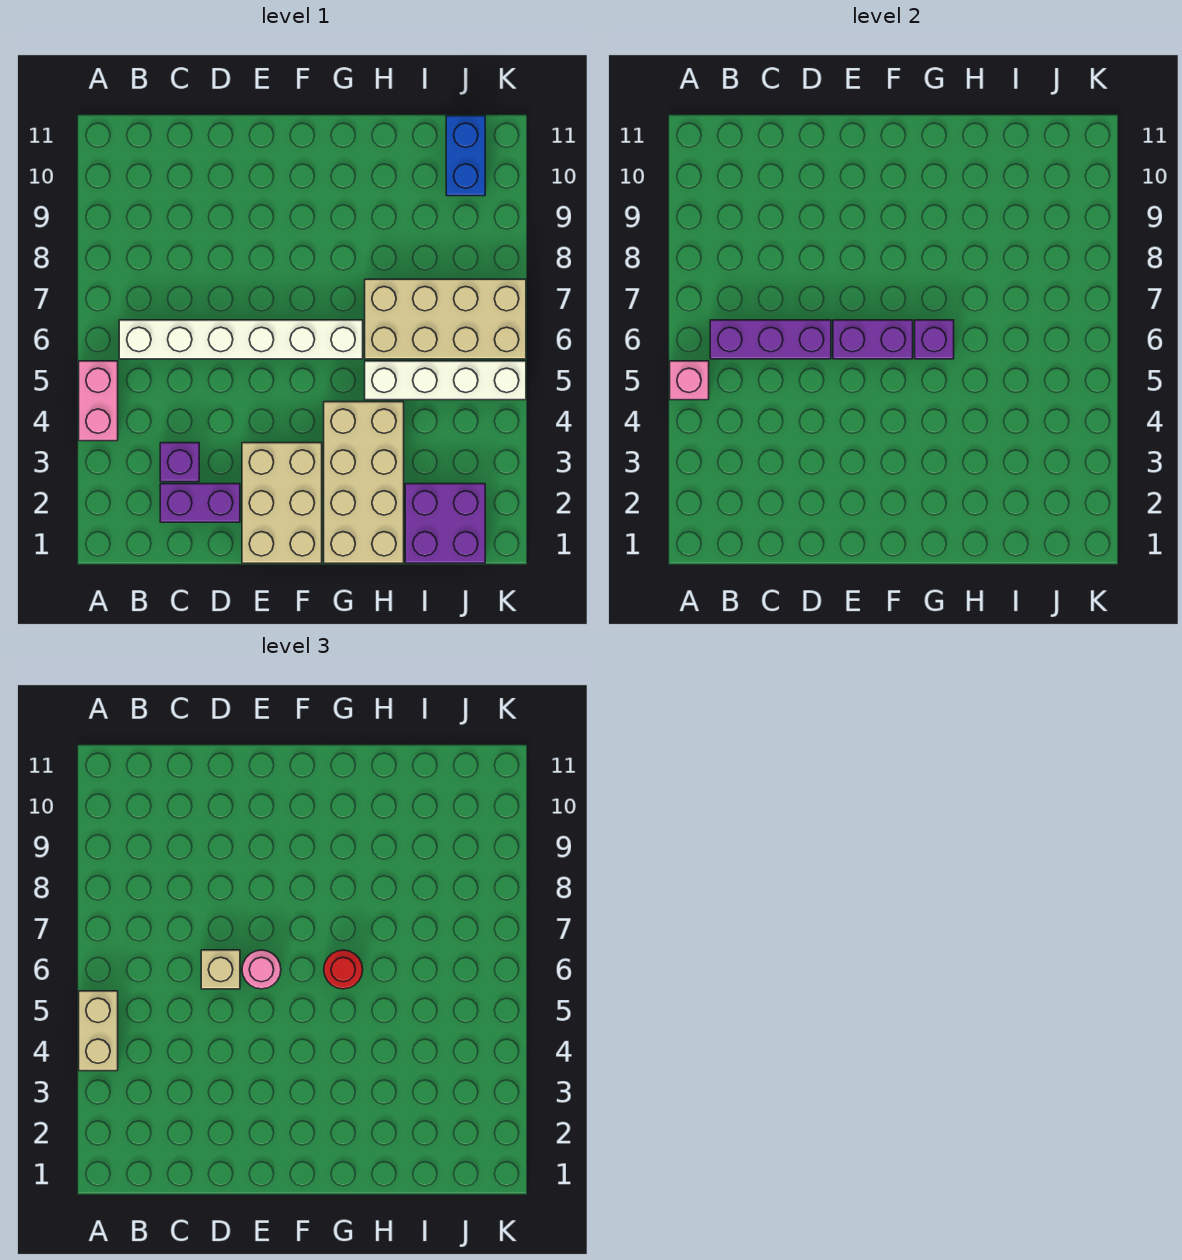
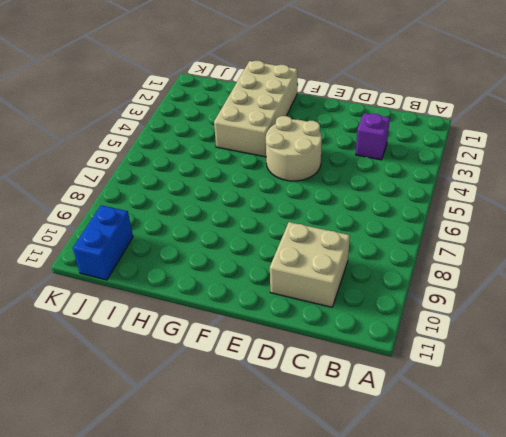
tan brick C9:D10 level 1 -> none
tan round brick E4:F5 level 1 -> none
none -> pink brick A4:A5 level 1
none -> white brick B6:G6 level 1
none -> purple brick C2:D2 level 1

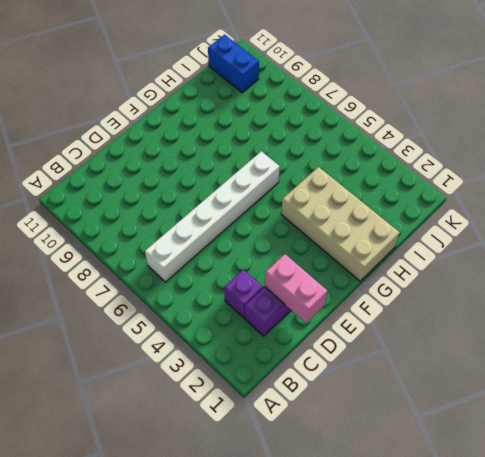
pink brick D1:D2 level 2 -> pink brick A4:A5 level 1
none -> tan brick E1:F3 level 1
none -> white brick H5:K5 level 1
none -> tan brick H6:K7 level 1

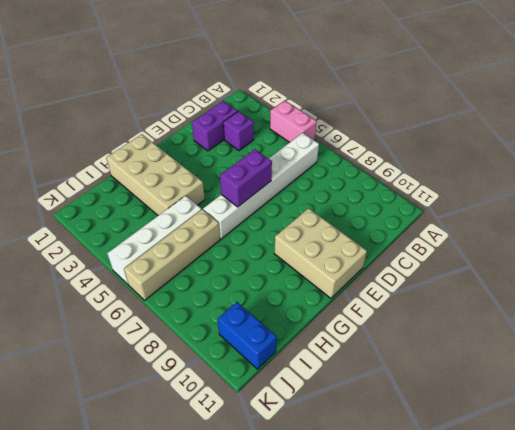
tan brick E9:F11 level 1 -> tan brick E1:F3 level 1
tan brick H6:K6 level 1 -> tan brick H6:K7 level 1
none -> purple brick I1:J2 level 1
none -> pink brick A5 level 2
none -> purple brick B6:D6 level 2

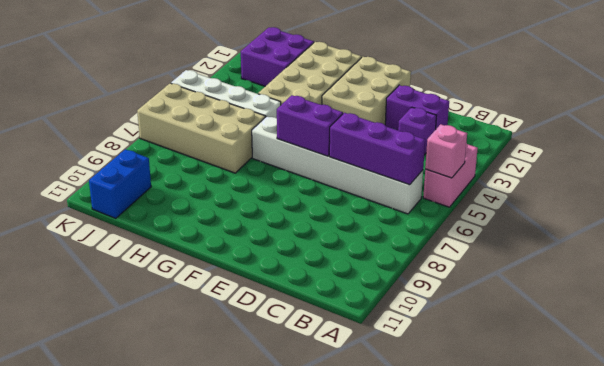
none -> purple brick G6 level 2
none -> tan brick A4:A5 level 3
none -> tan brick D6 level 3

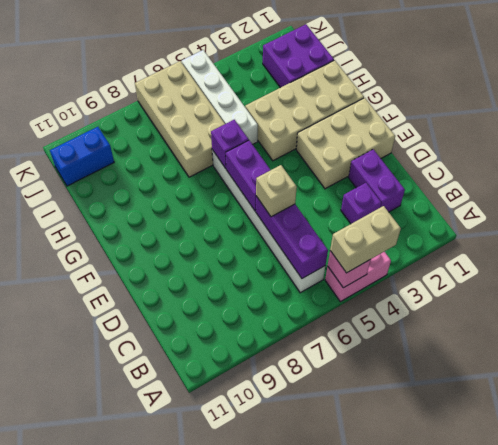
none -> pink round brick E6 level 3
none -> red round brick G6 level 3

